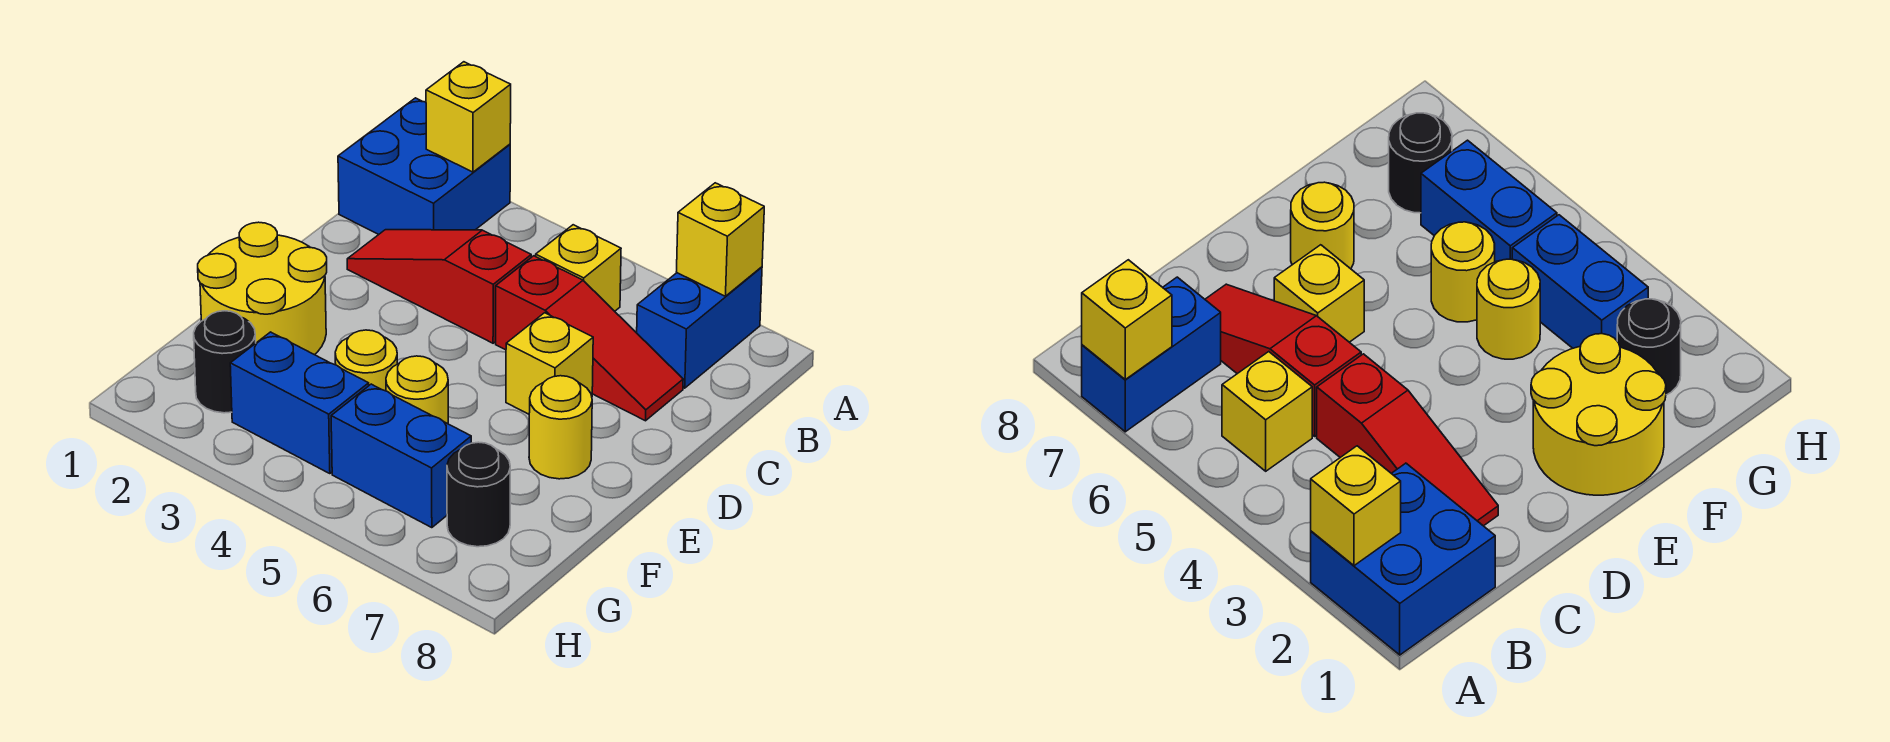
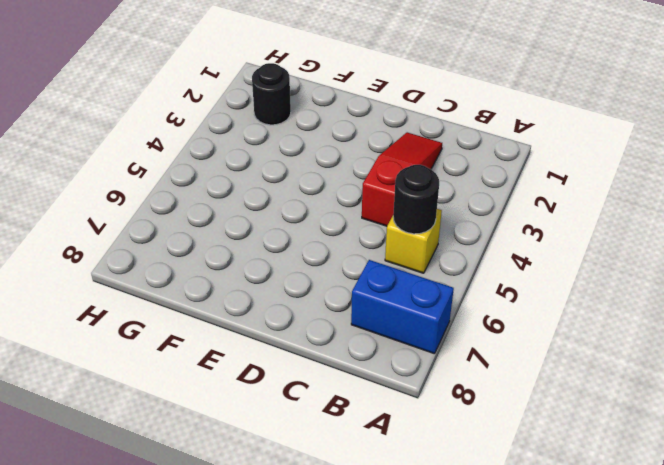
black round brick B5 level 2 -> black round brick G7 level 1
none -> blue brick A1:B2 level 1
none -> red slope C5:C7 level 1 top 5
none -> yellow brick D6 level 1

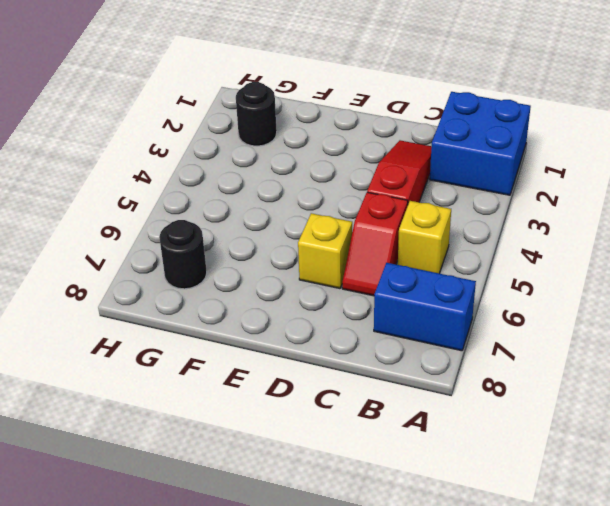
red slope C5:C6 level 1 top 5 -> red slope C5:C7 level 1 top 5
none -> yellow round brick E1:F2 level 1
none -> yellow round brick E7 level 1
none -> yellow round brick F4 level 1

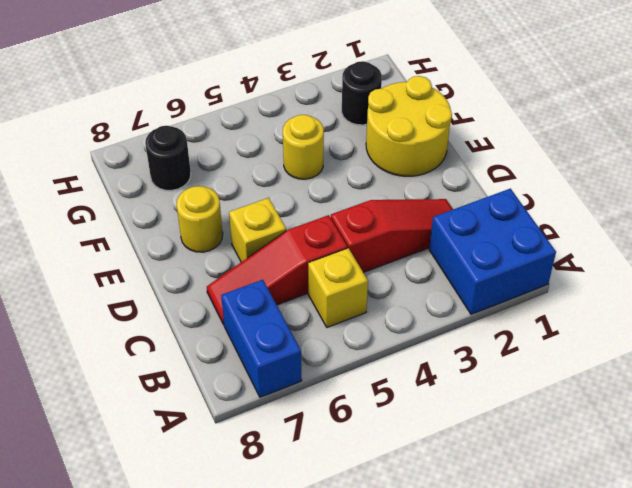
none -> yellow round brick F5 level 1
none -> blue brick G3:G4 level 1
none -> blue brick G5:G6 level 1

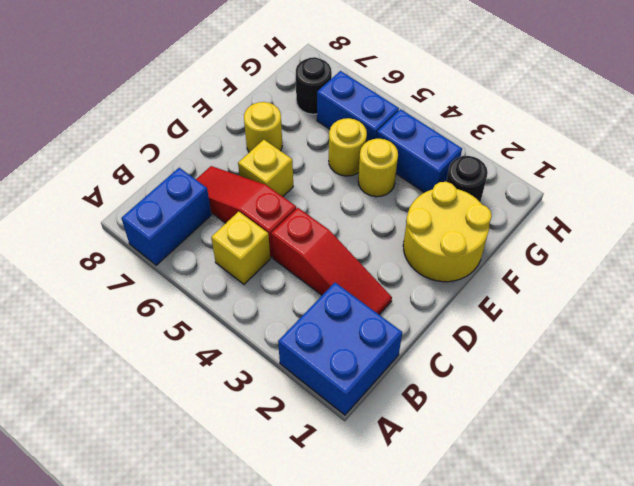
none -> yellow brick A2 level 2
none -> yellow brick A7 level 2

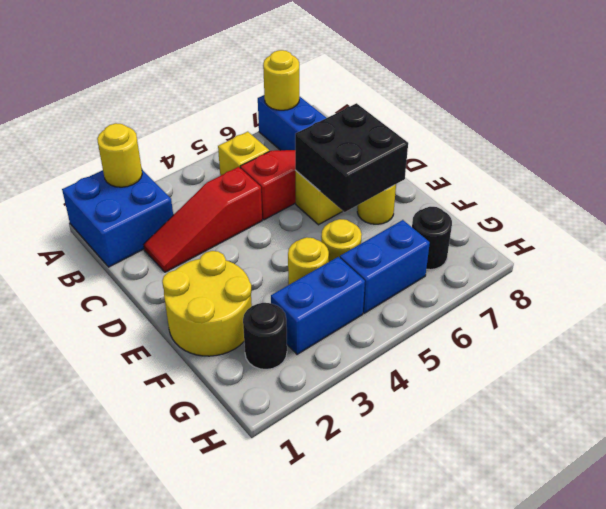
yellow round brick A2 level 2 -> yellow brick A2 level 2
yellow round brick A7 level 2 -> yellow brick A7 level 2
black brick D6:E7 level 2 -> none

